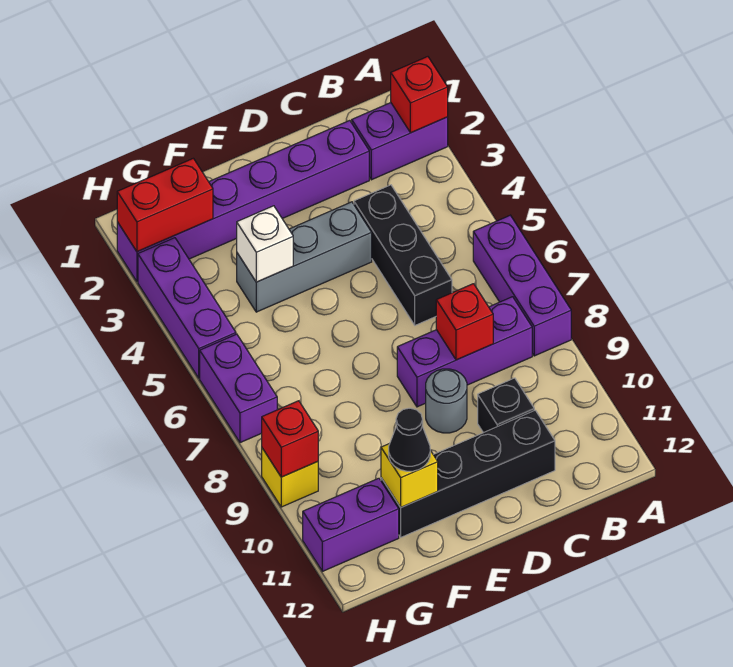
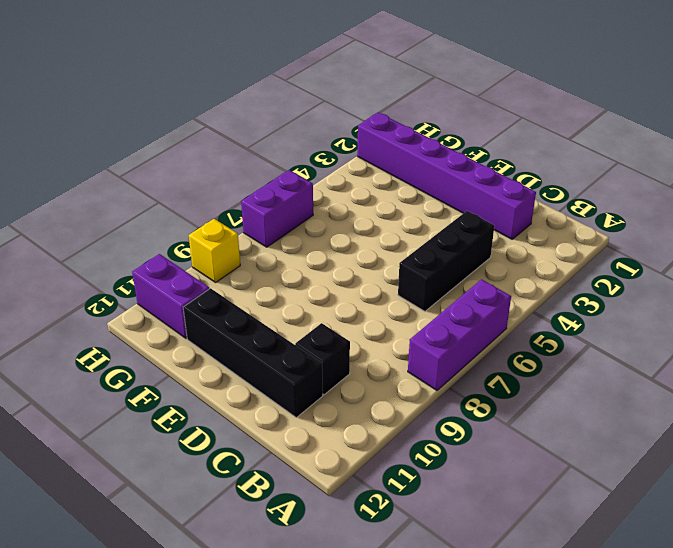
none -> purple brick A2:B2 level 1
none -> purple brick B8:D8 level 1
none -> grey brick D4:F4 level 1

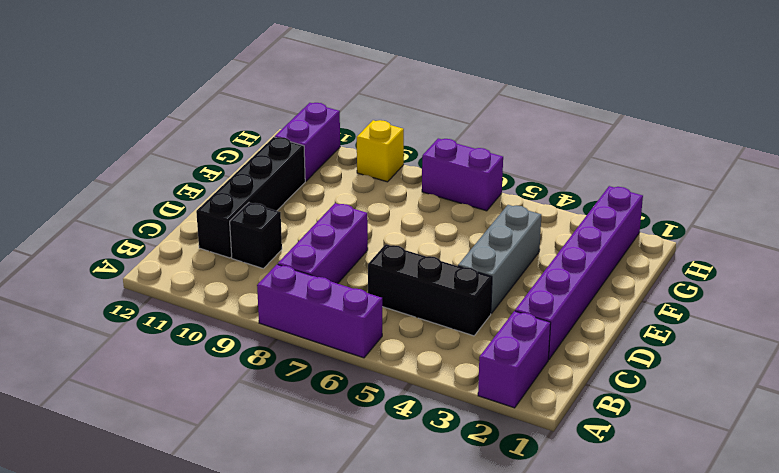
none -> grey round brick D9 level 1
none -> purple brick H3:H5 level 1
none -> red brick A2 level 2

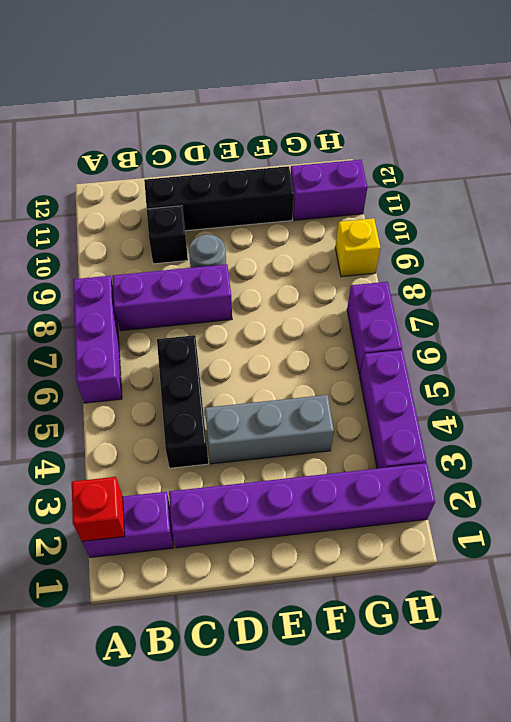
none -> red brick C8 level 2
none -> white brick F4 level 2
none -> yellow brick F11 level 2

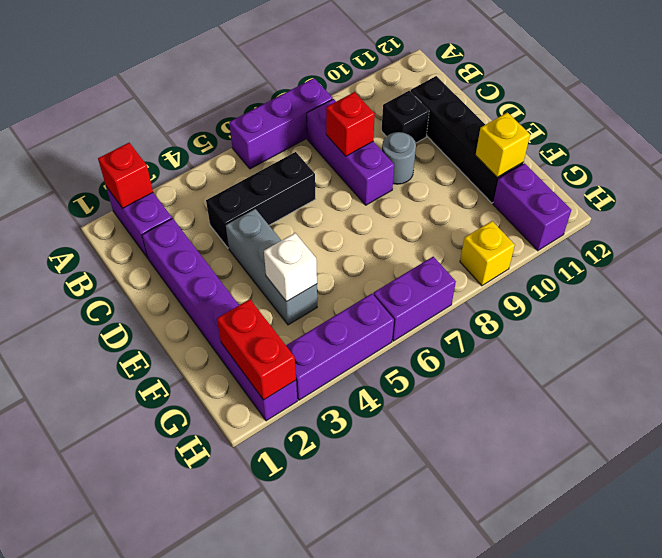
none -> red brick H9 level 2
none -> black cone F11 level 3

